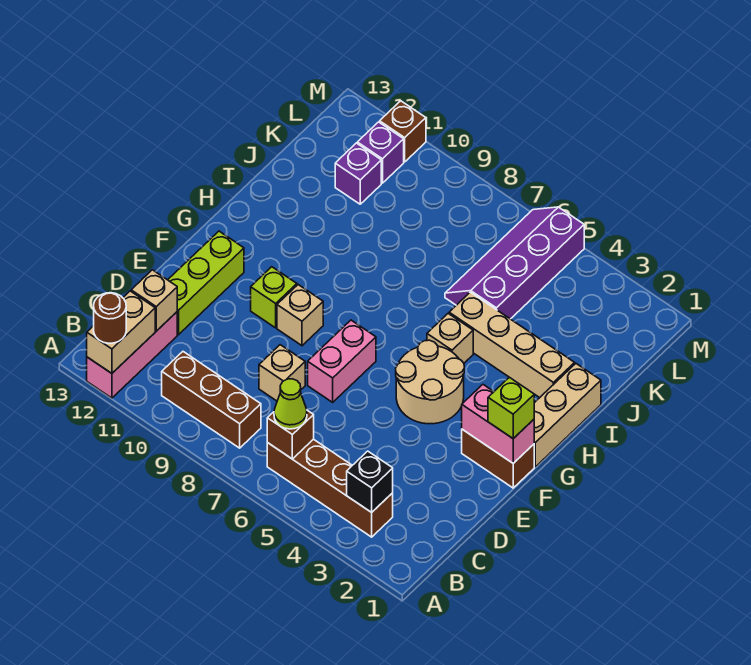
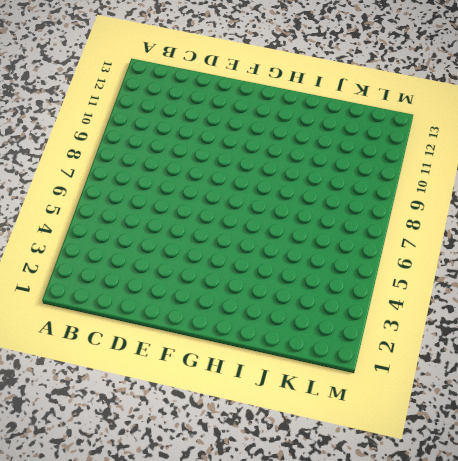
none -> pink brick A12:C12 level 1
none -> brown brick B3:B6 level 1
none -> brown brick B8:B10 level 1

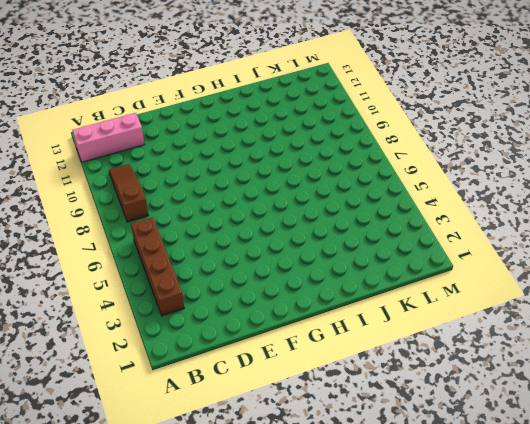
brown slope B8:B10 level 1 top 8 -> brown brick B8:B10 level 1
none -> tan brick D8 level 1
none -> lime brick D12:F12 level 1
none -> pink brick E7:F7 level 1

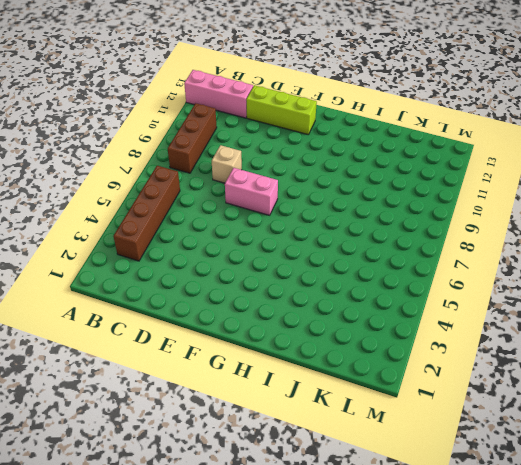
none -> brown brick F1:F2 level 1
none -> tan round brick F4:G5 level 1
none -> tan brick F9 level 1

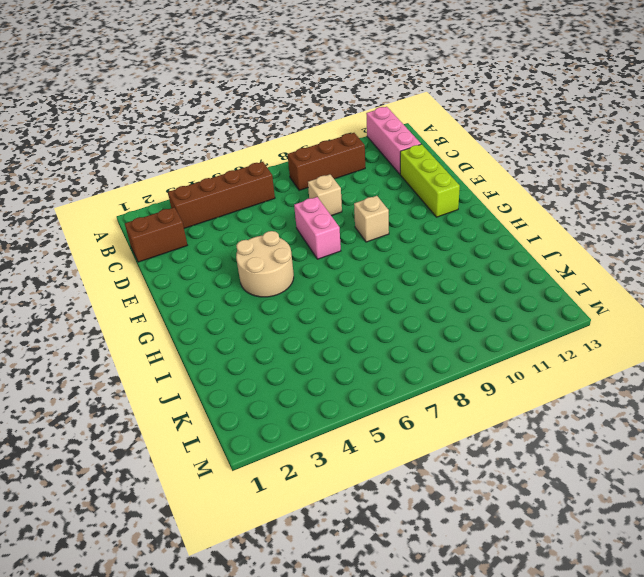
brown brick C1:C2 level 1 -> brown brick F1:F2 level 1
none -> lime brick F10 level 1
none -> tan brick G1:I1 level 1
none -> tan brick H5 level 1

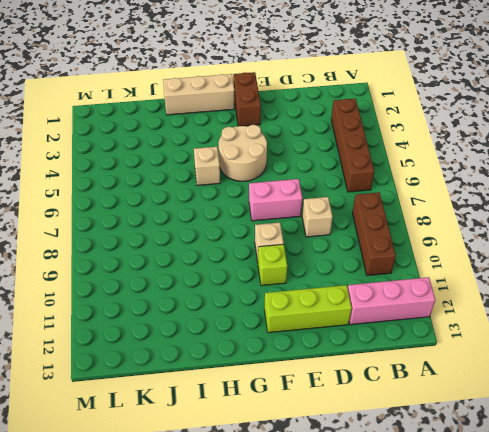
none -> tan brick I2:I5 level 1
none -> purple slope J5:M6 level 1 top 5
none -> purple brick K11 level 1

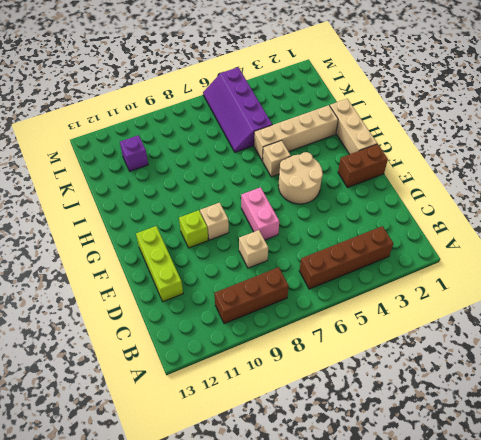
none -> pink brick A12:C12 level 1
none -> purple brick L11 level 1
none -> brown brick M11 level 1

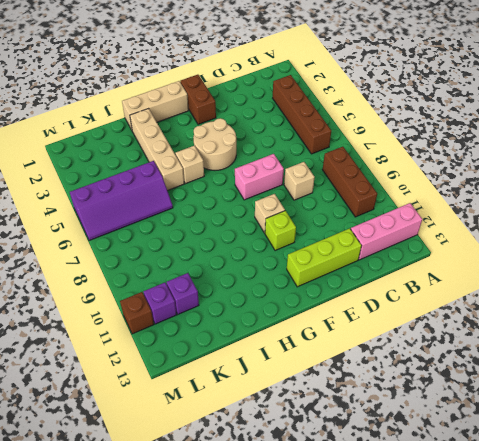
none -> tan brick A12:B12 level 2
none -> black brick B3 level 2
none -> brown brick B6 level 2

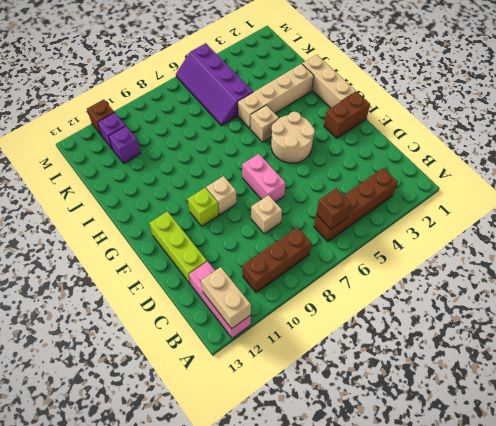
none -> black brick B3 level 2
none -> tan brick C12 level 2
none -> pink brick F1:F2 level 2

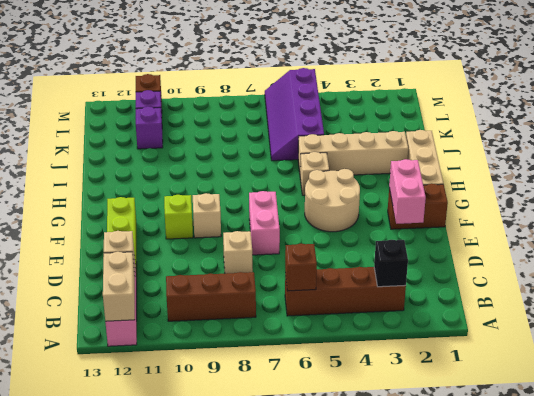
pink brick E2:F2 level 2 -> pink brick F1:F2 level 2
none -> brown round brick A12 level 3
none -> lime cone B6 level 3
none -> lime brick F1 level 3

